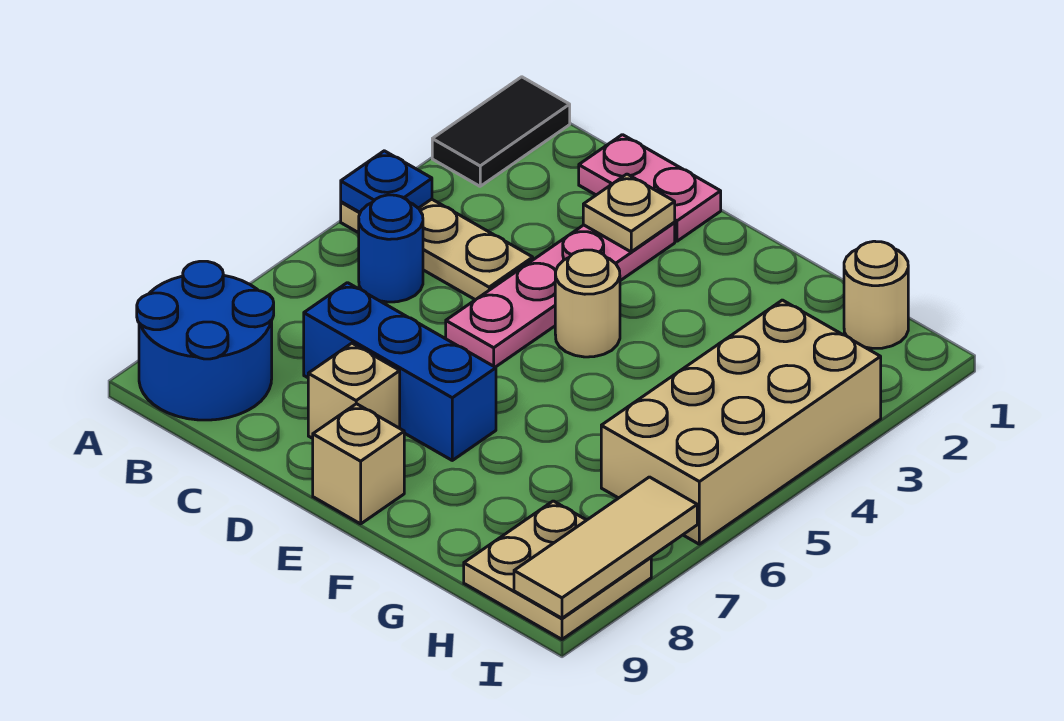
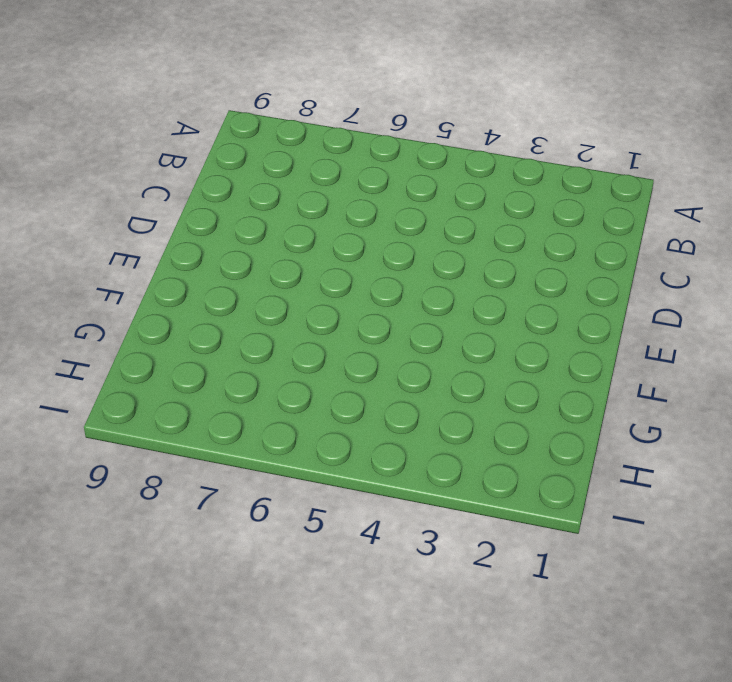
none -> black tile A1:A2 level 1
none -> tan plate A4:C4 level 1
none -> blue round brick A8:B9 level 1

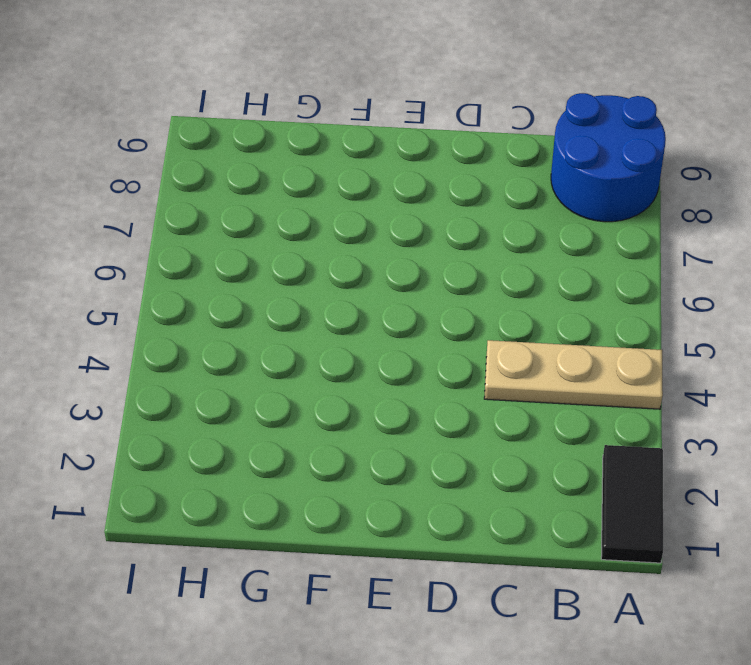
none -> blue round brick B5 level 1
none -> pink plate C1:D1 level 1
none -> blue brick C7:E7 level 1

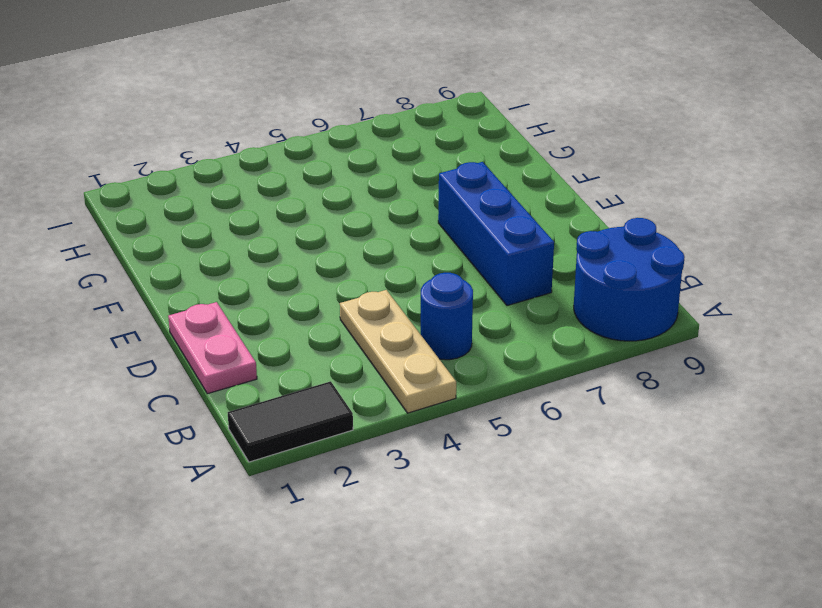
none -> pink plate D2:D5 level 1
none -> tan brick D8 level 1
none -> tan round brick E4 level 1

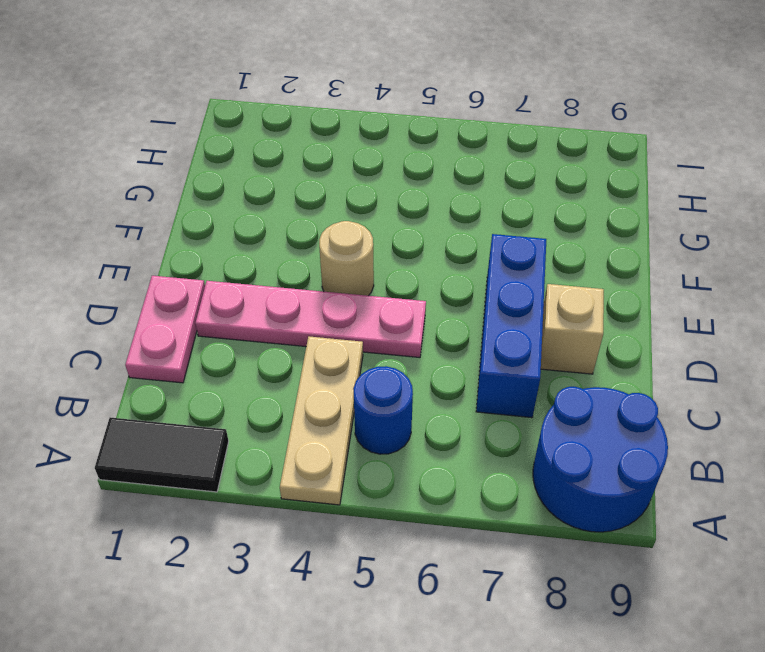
none -> tan brick E9 level 1
none -> tan round brick H1 level 1
none -> tan brick H3:I6 level 1

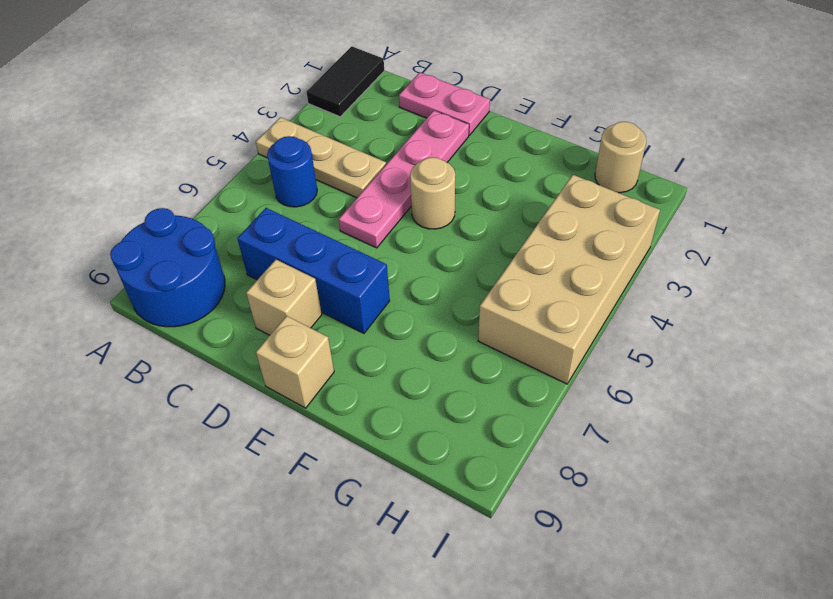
none -> tan plate H8:I9 level 1
none -> blue plate A4 level 2
none -> tan plate D2 level 2

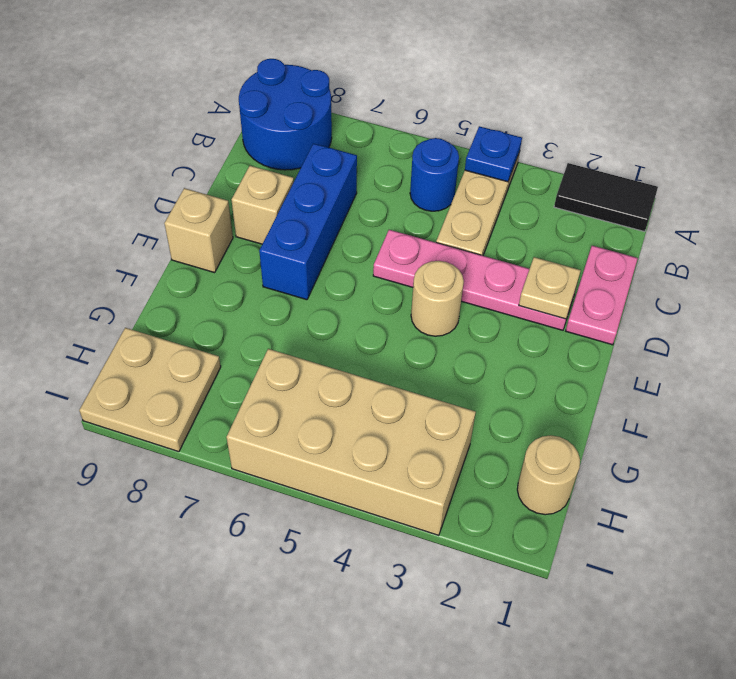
none -> tan tile I7:I9 level 2

